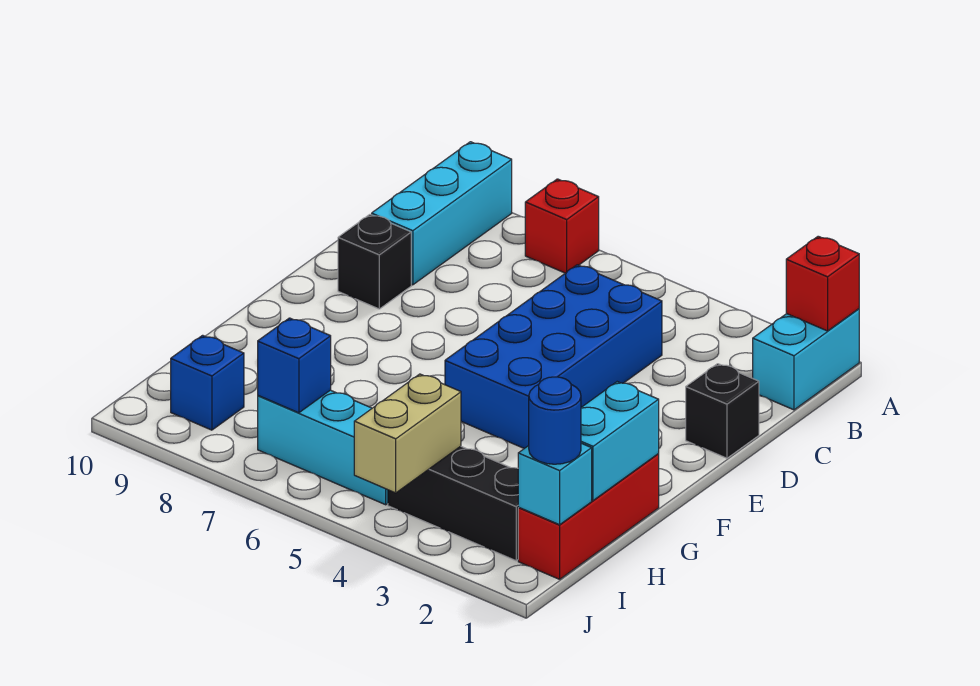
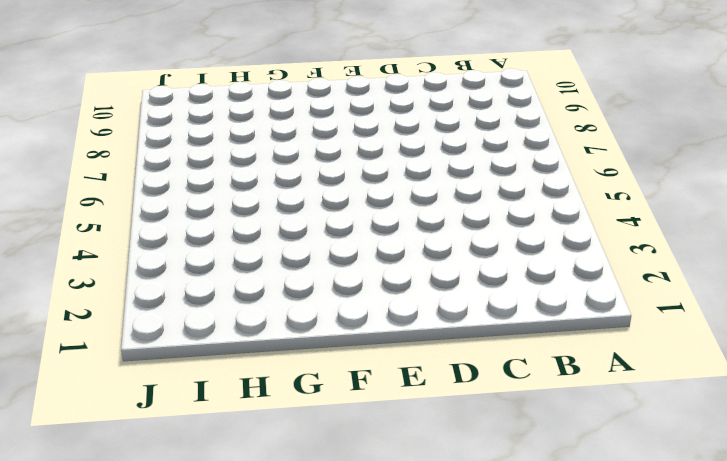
none -> cyan brick A1:B1 level 1
none -> red brick A7 level 1
none -> cyan brick A9:C9 level 1

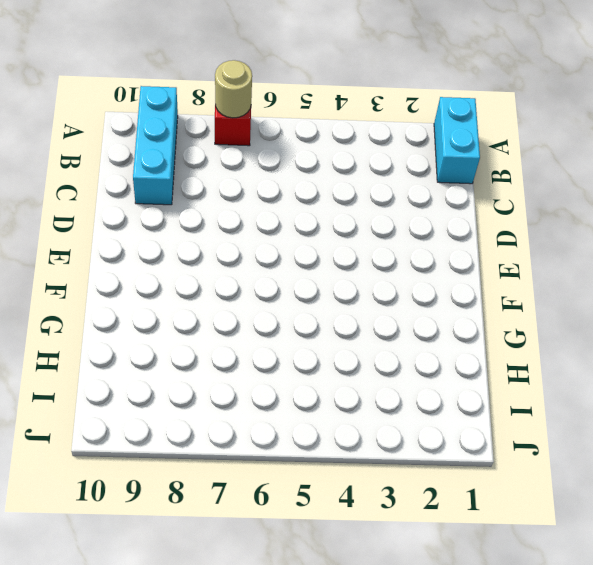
tan round brick A7 level 2 -> none
none -> blue brick C4:F5 level 1
none -> black brick D1 level 1
none -> black brick D9 level 1

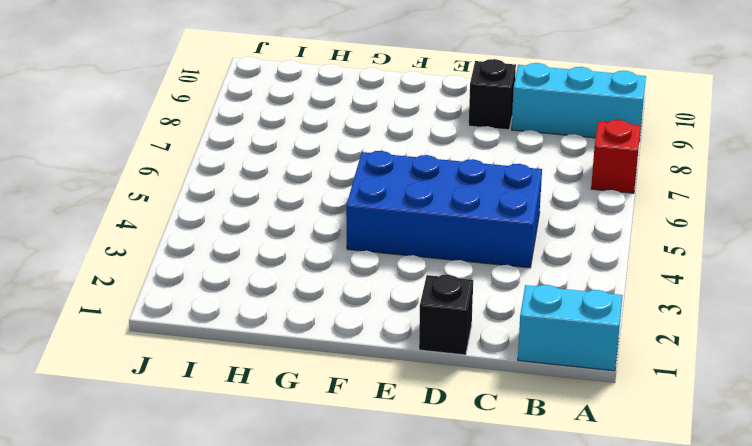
none -> red brick G1:I1 level 1
none -> black brick I2:I4 level 1
none -> cyan brick I5:I7 level 1

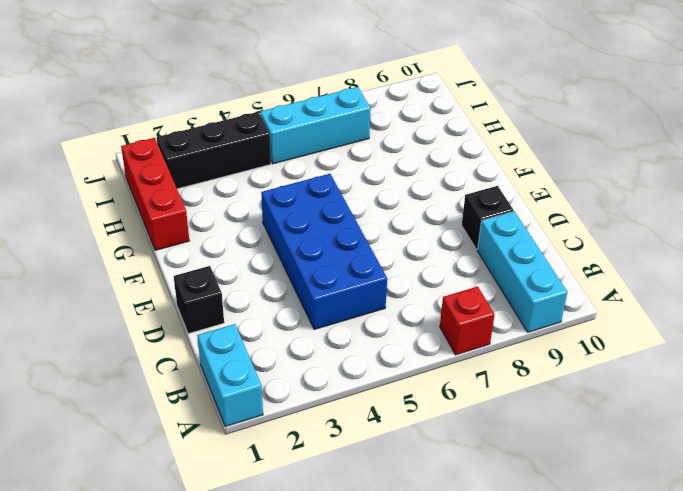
none -> blue brick I9 level 1
none -> red brick A1 level 2
none -> cyan brick G1:H1 level 2

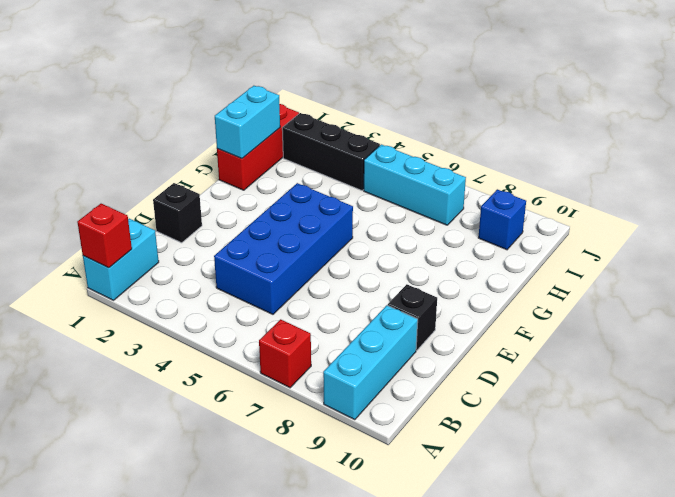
none -> cyan brick I1 level 2
none -> tan brick I4:J4 level 2
none -> blue brick I7 level 2

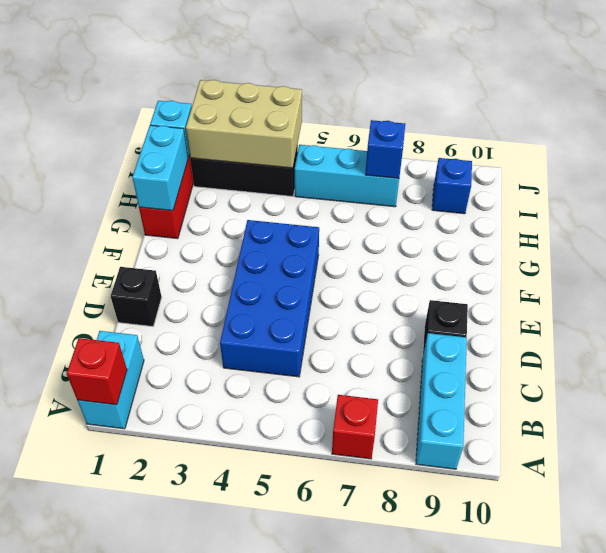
tan brick I2:J4 level 2 -> tan brick I4:J4 level 2
none -> blue round brick I1 level 3

